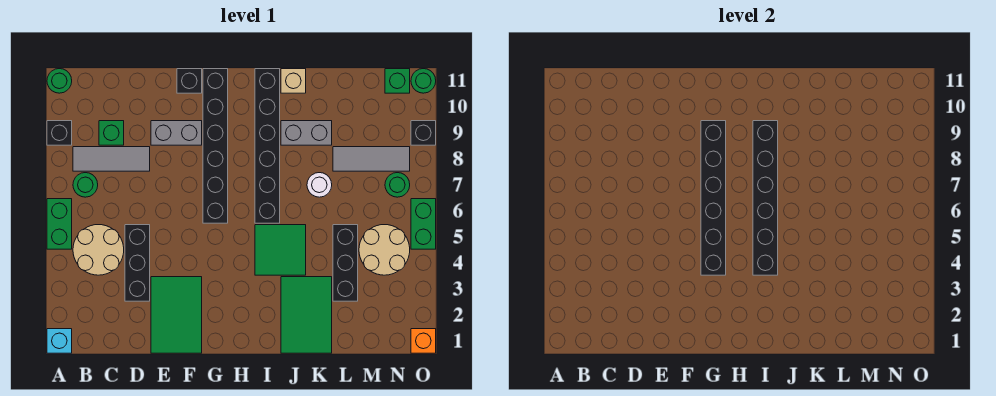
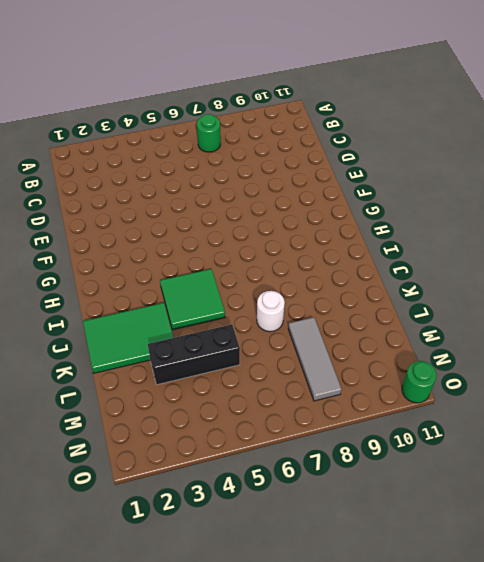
none -> cyan brick A1 level 1
none -> green brick A5:A6 level 1
none -> black brick A9 level 1
none -> green round brick A11 level 1

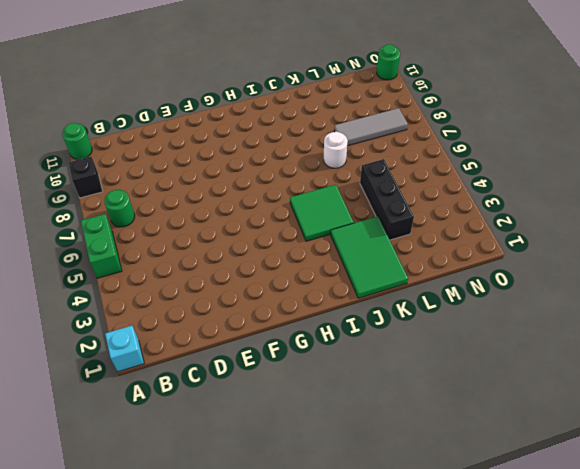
none -> tan round brick B4:C5 level 1
none -> grey tile B8:D8 level 1
none -> green brick C9 level 1
none -> black brick D3:D5 level 1

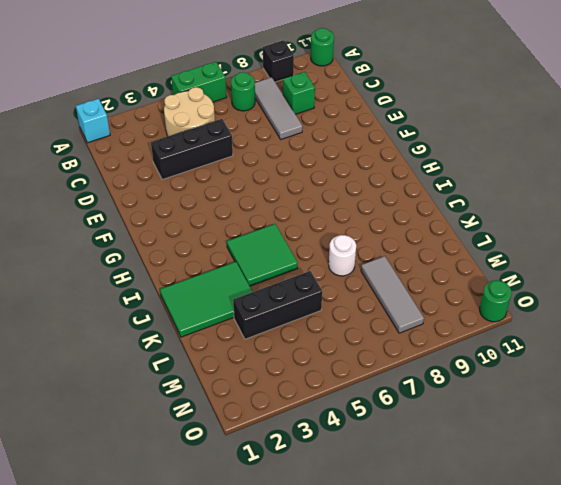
none -> green tile E1:F3 level 1
none -> grey brick E9:F9 level 1
none -> black brick F11 level 1
none -> black brick G6:G11 level 1

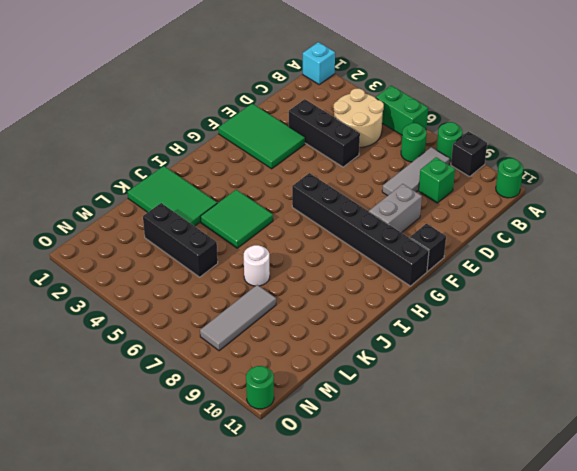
green round brick A8 level 1 -> green round brick N7 level 1
none -> black brick I6:I11 level 1
none -> grey brick J9:K9 level 1
none -> tan brick J11 level 1
none -> tan round brick M4:N5 level 1

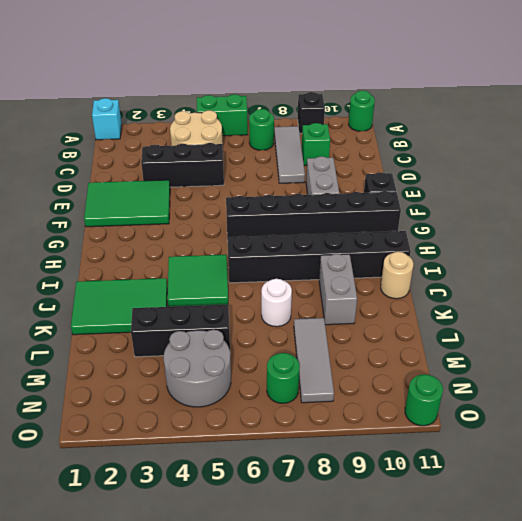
tan round brick J11 level 1 -> tan brick J11 level 1
grey round brick M4:N5 level 1 -> tan round brick M4:N5 level 1
none -> green brick N11 level 1
none -> orange brick O1 level 1
none -> green brick O5:O6 level 1
none -> black brick O9 level 1

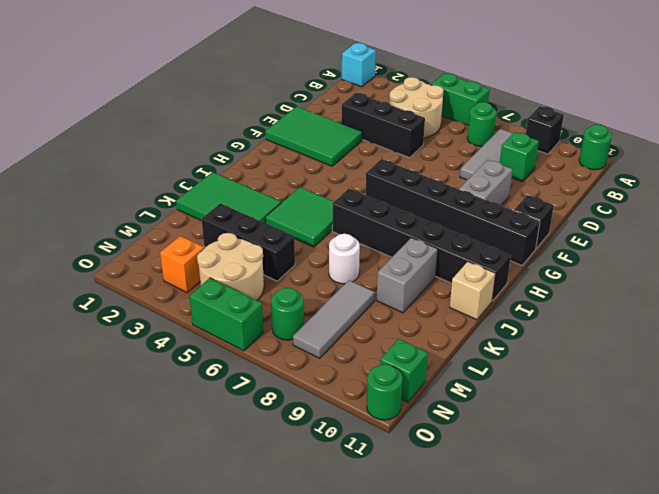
orange brick N3 level 1 -> orange brick O1 level 1
none -> black brick O9 level 1
none -> black brick G4:G9 level 2
none -> black brick I4:I9 level 2

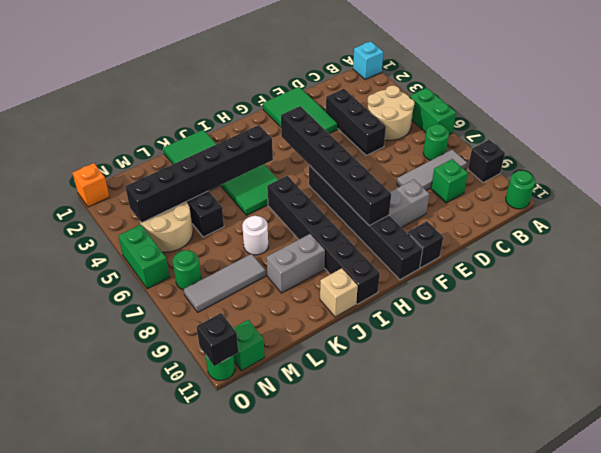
black brick I4:N4 level 2 -> black brick I4:I9 level 2
black brick O11 level 2 -> black brick O9 level 1

